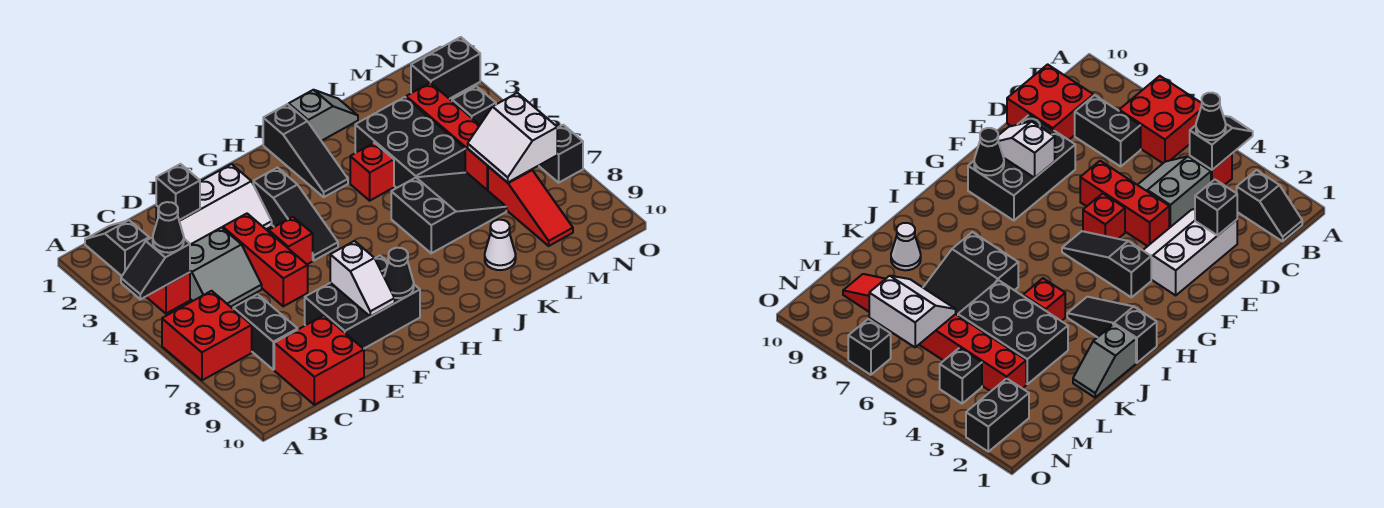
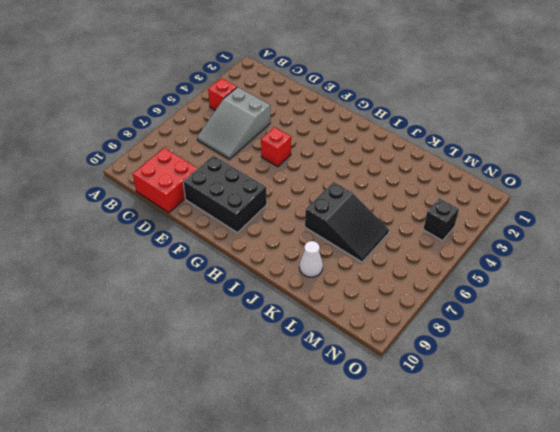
grey slope C4:D6 level 1 top 4 -> grey slope C4:D5 level 1 top 4
none -> red brick A6:B7 level 1
none -> black slope B1:B2 level 1 top 2
none -> black brick C7:C8 level 1

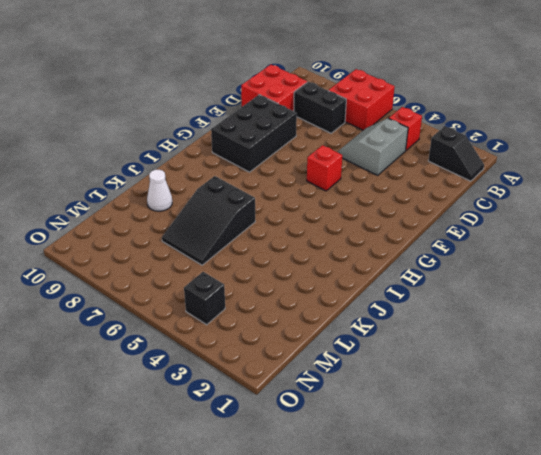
none -> white slope D2:F3 level 1 top 2
none -> red brick E4:E6 level 1
none -> black slope G3:G5 level 1 top 3

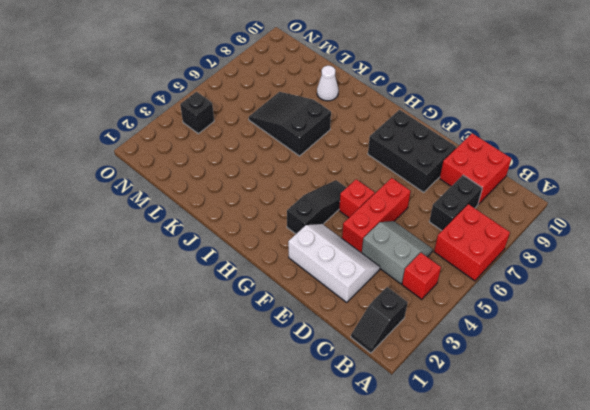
none -> black slope I1:I3 level 1 top 1
none -> grey slope J1:K1 level 1 top J
none -> red brick J4 level 1

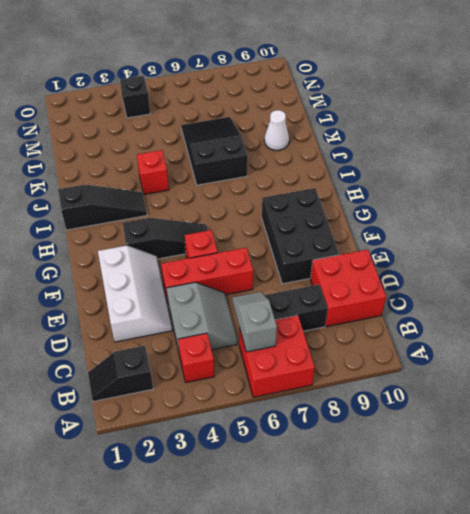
grey slope B6:C6 level 2 top B -> grey slope J1:K1 level 1 top J
none -> black brick K3:L5 level 1
none -> red brick M3:M6 level 1
none -> red slope M7:M9 level 1 top 7

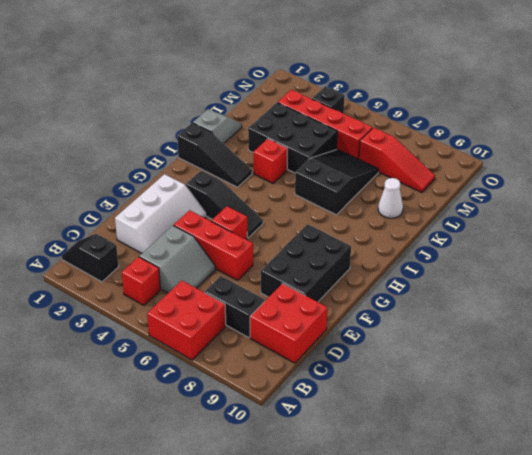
none -> black brick N2:O2 level 1
none -> black brick O7 level 1
none -> black slope A4:B4 level 2 top B

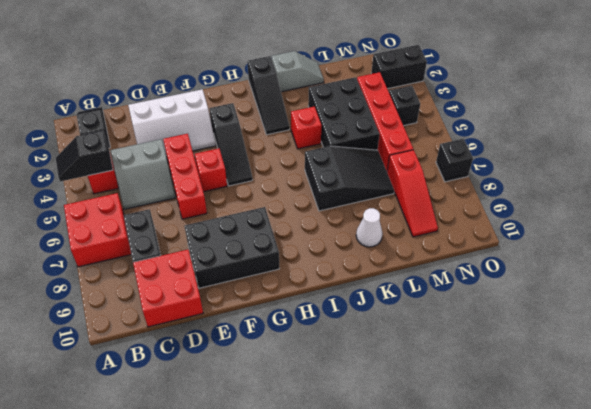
none -> black brick D2 level 2
none -> white slope F8:F9 level 2 top 8
none -> black cone G9 level 2

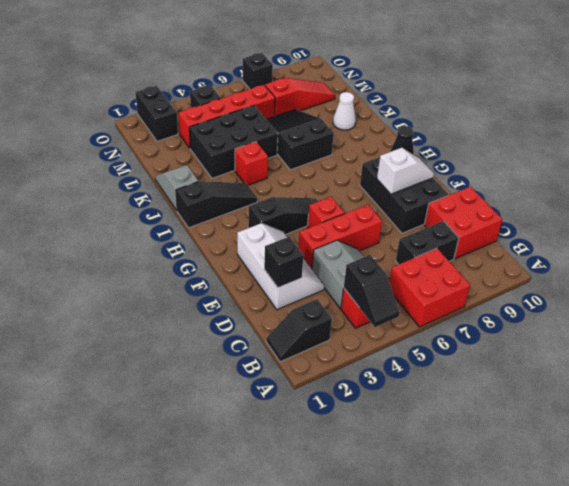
none -> white slope M6:N7 level 2 top N
none -> black cone B4 level 3

